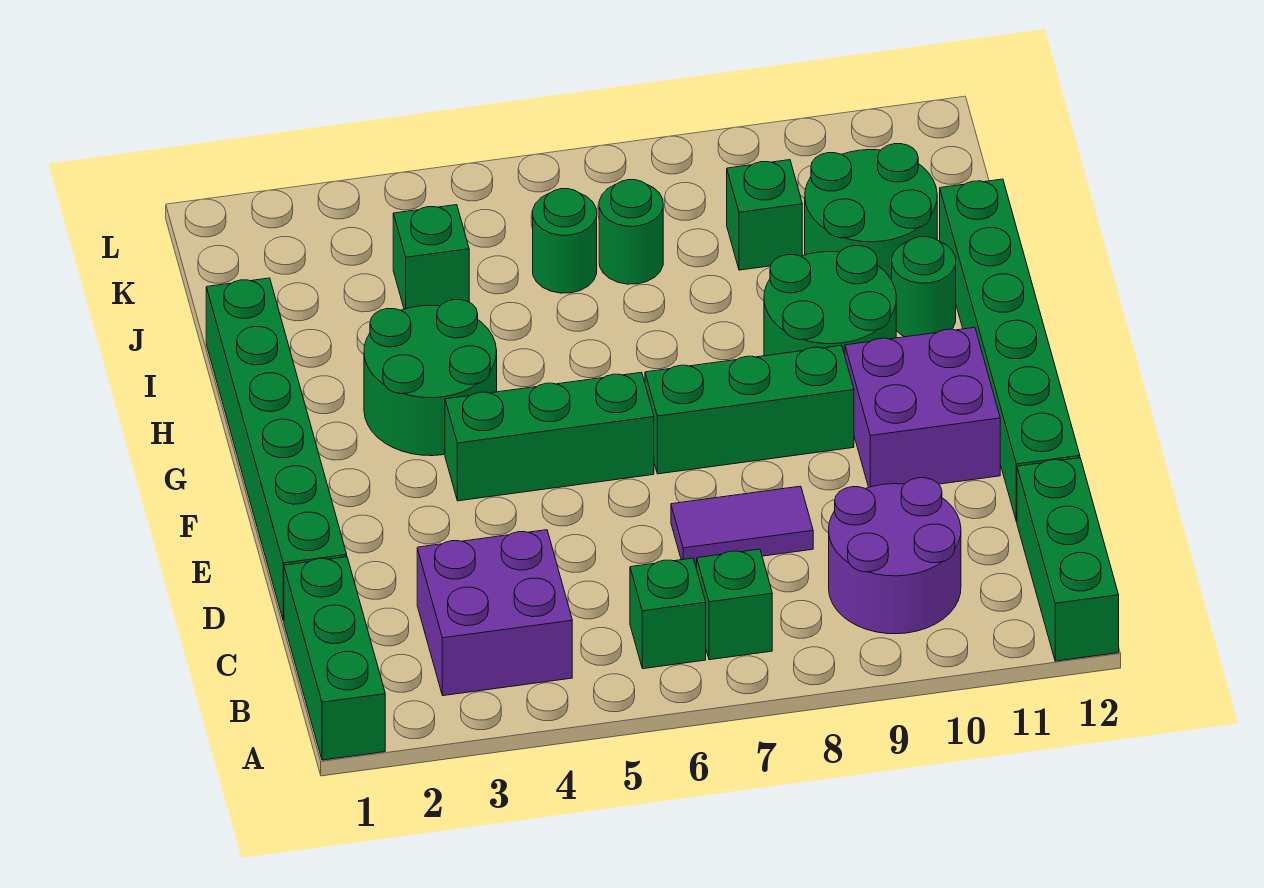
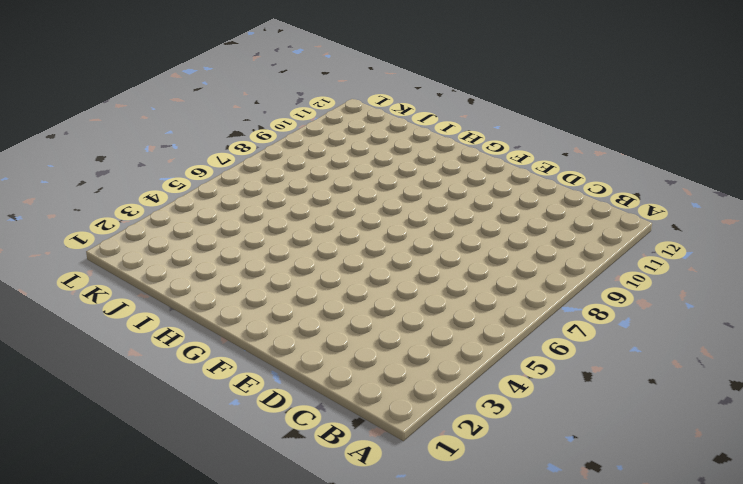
none -> green brick A1:C1 level 1
none -> green brick A12:C12 level 1
none -> purple brick B3:C4 level 1

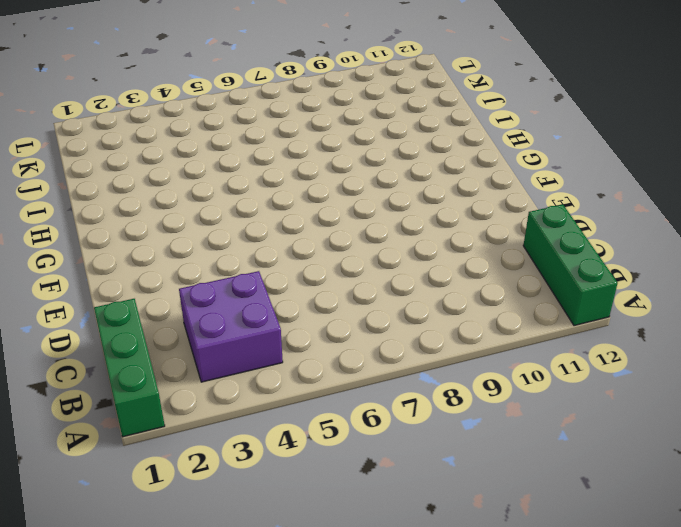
none -> green brick B6 level 1
none -> green brick B7 level 1
none -> purple round brick B9:C10 level 1

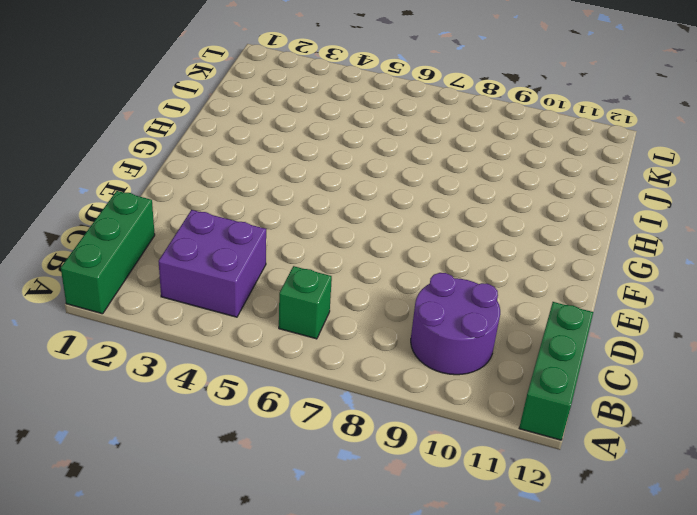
none -> green brick B7 level 1
none -> green brick D1:I1 level 1
none -> purple tile D7:D8 level 1

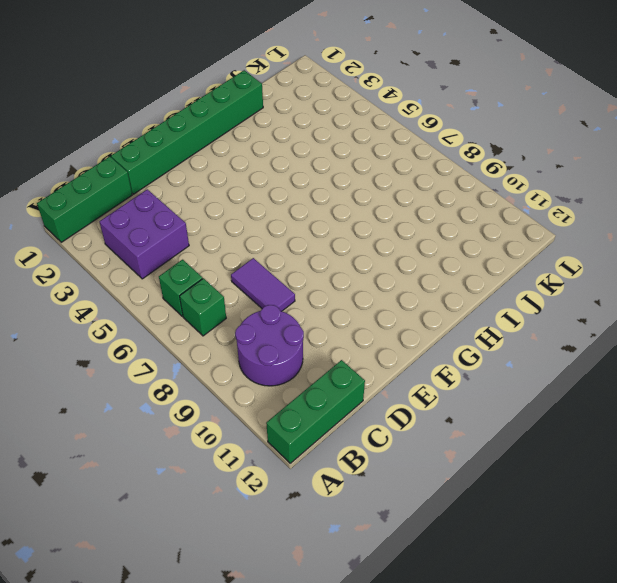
none -> green brick D12:I12 level 1
none -> purple brick E10:F11 level 1
none -> green brick F4:F6 level 1

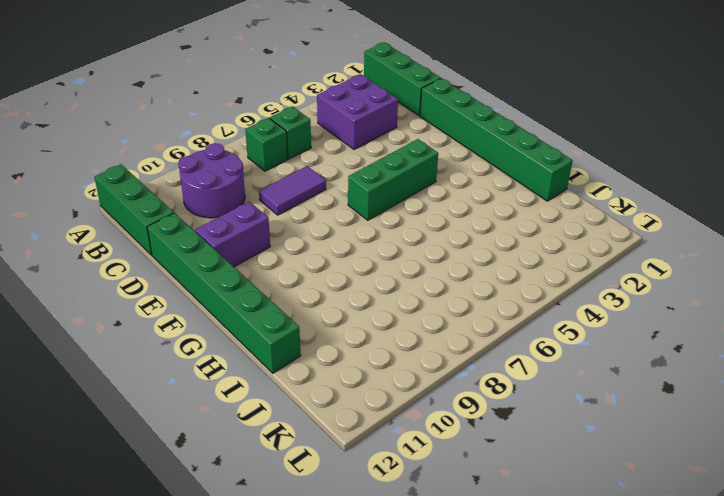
purple brick E10:E11 level 1 -> purple brick E10:F11 level 1
none -> green brick F7:F9 level 1
none -> green round brick G3:H4 level 1
none -> green round brick G9:H10 level 1

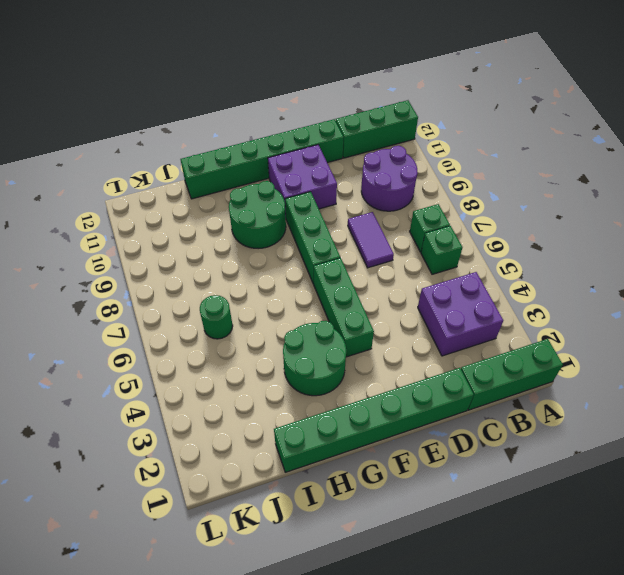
none -> green round brick H11 level 1
none -> green round brick I10:J11 level 1
none -> green brick J4 level 1

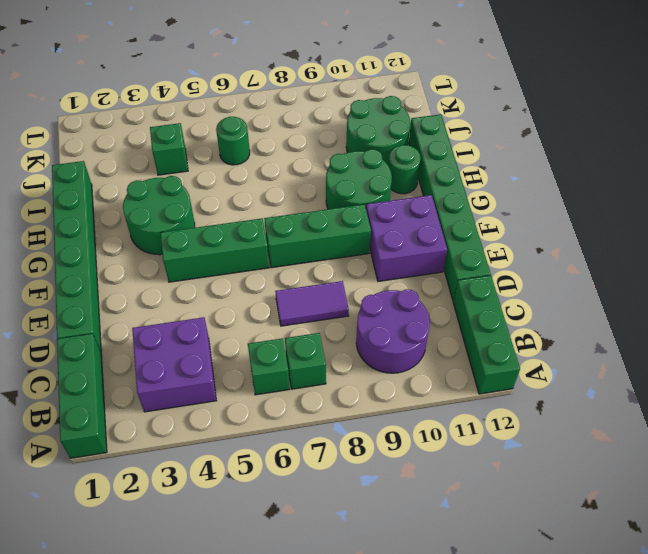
none -> green round brick J7 level 1
none -> green brick J9 level 1

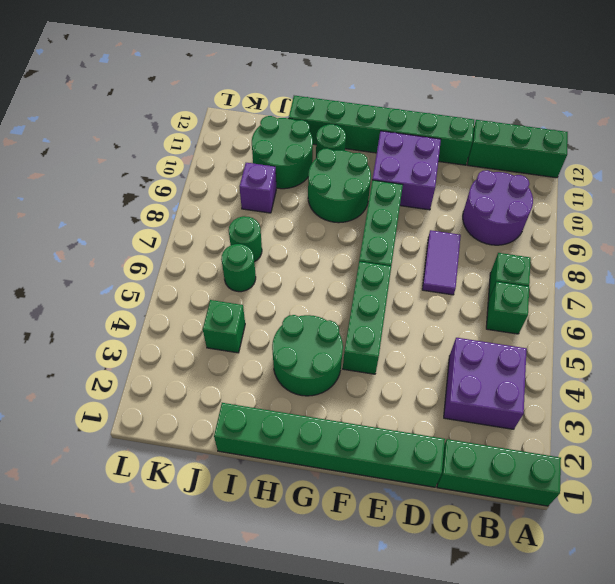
purple brick J9 level 1 -> green brick J9 level 1

